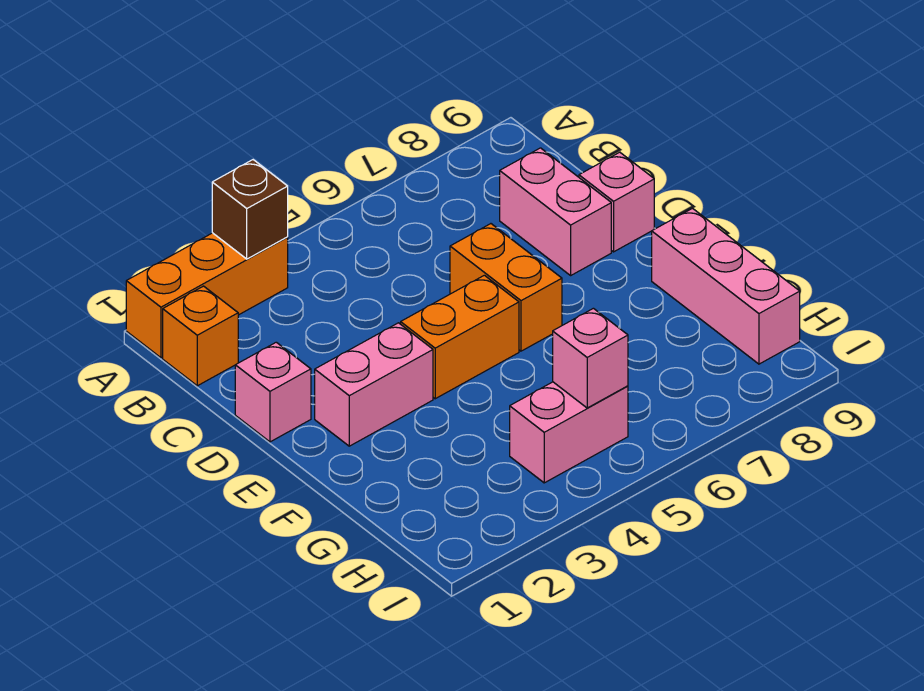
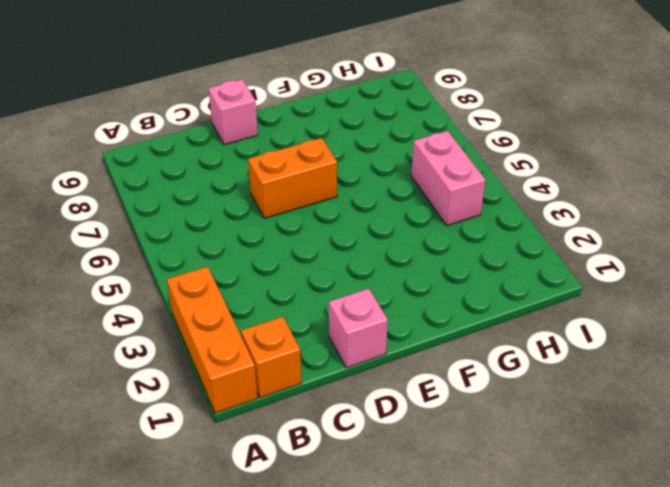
none -> pink brick C8:D8 level 1
none -> pink brick E2:E3 level 1
none -> orange brick E4:E5 level 1

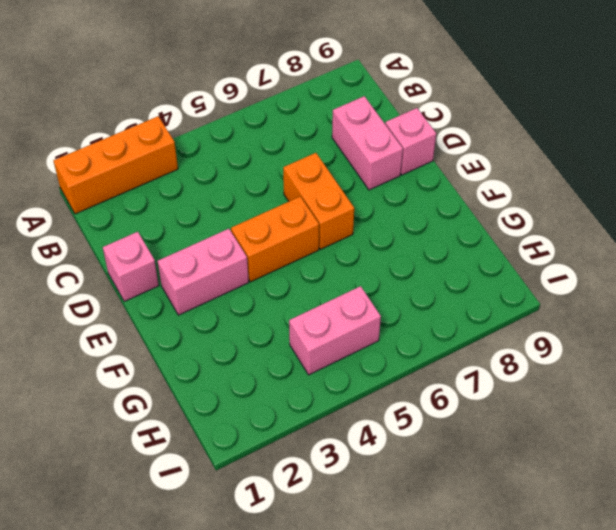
none -> orange brick B1 level 1
none -> pink brick F9:H9 level 1
none -> brown brick A3 level 2

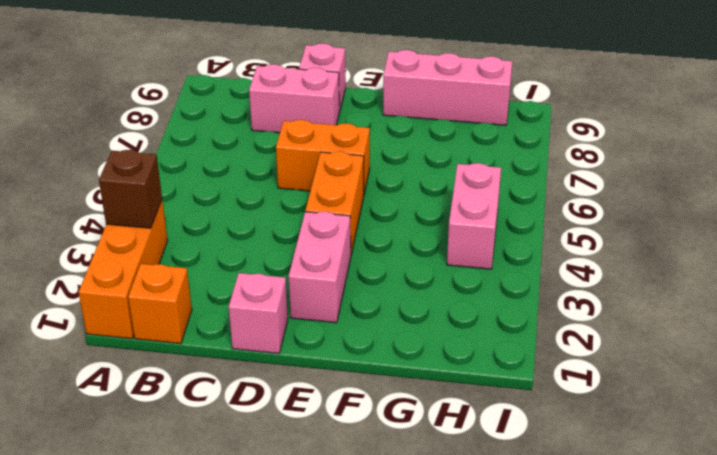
none -> pink brick H5 level 2

